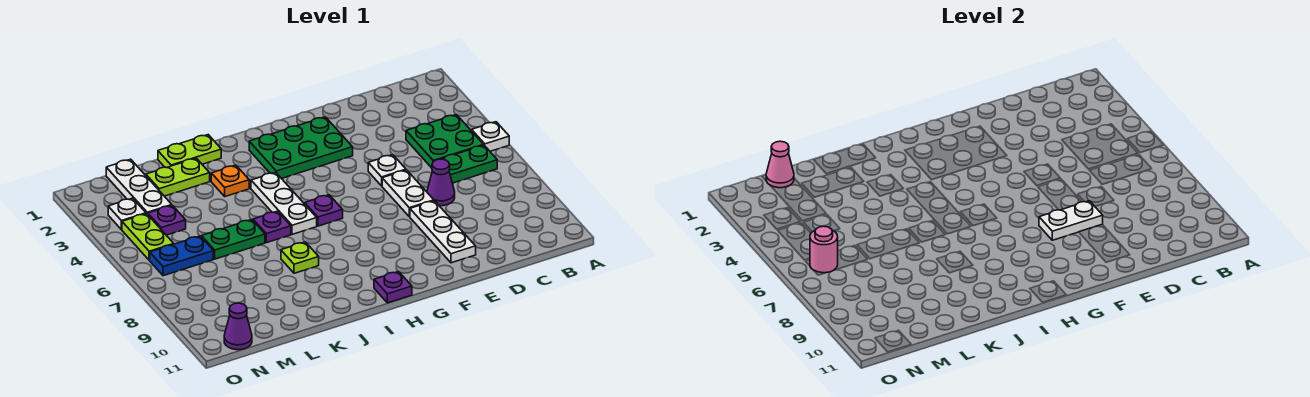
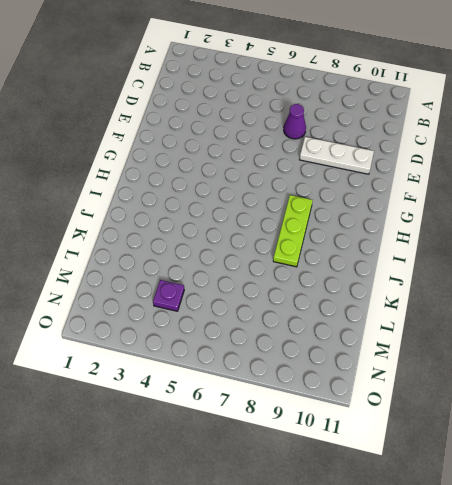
lime plate H8:J8 level 1 -> lime plate J8 level 1
none -> white plate A5 level 1
none -> green plate B4:C5 level 1
none -> green plate B6:C6 level 1

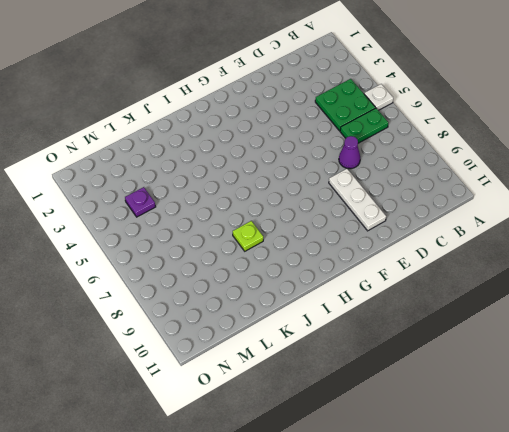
none -> white plate E5 level 1
none -> white plate E6:E7 level 1
none -> green plate F2:H3 level 1

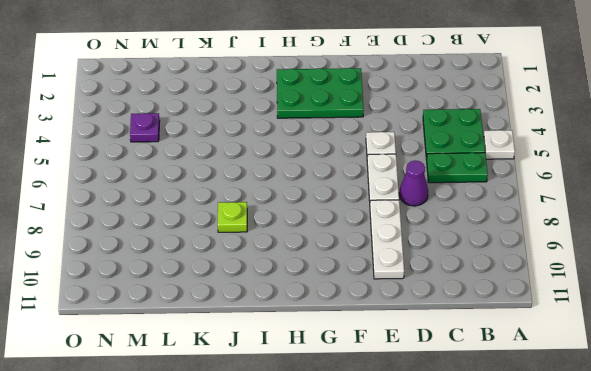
none -> purple plate H6 level 1
none -> purple plate H11 level 1
none -> white plate I4:I6 level 1

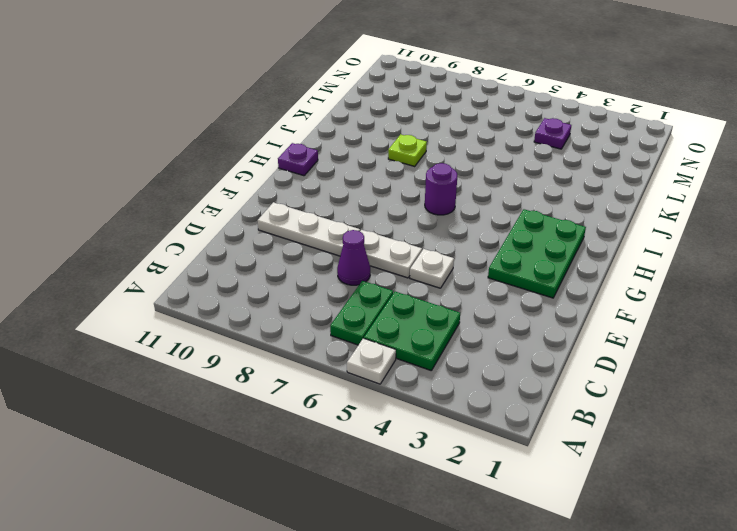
purple round brick H6 level 1 -> purple plate H6 level 1
none -> white plate I4:I6 level 1
none -> lime plate J1:K1 level 1
none -> orange plate J3 level 1

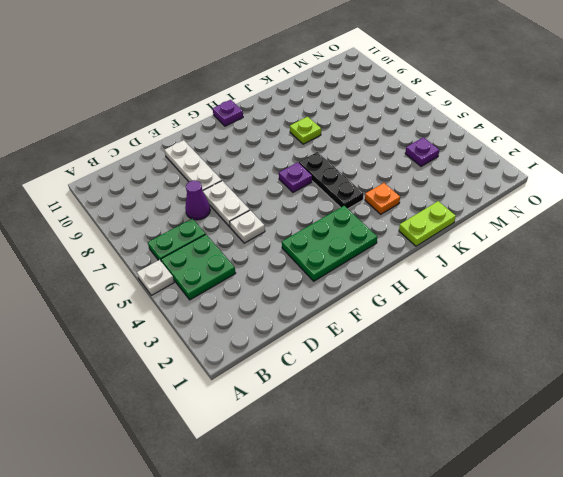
black plate I4:I6 level 1 -> white plate I4:I6 level 1
none -> purple plate J6 level 1
none -> lime plate K2:L2 level 1
none -> green plate K6:L6 level 1

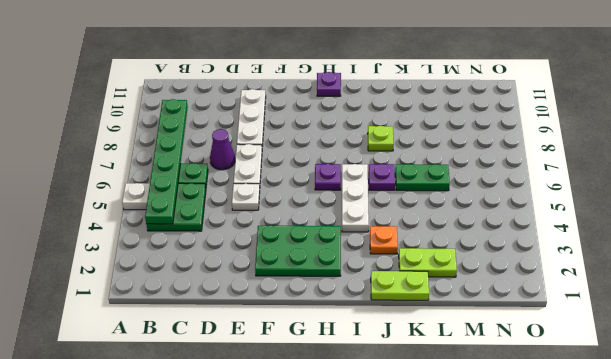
green plate B4:B9 level 2 -> none
none -> white plate M1:M3 level 1
none -> purple plate M4 level 1
none -> blue plate M6:N6 level 1

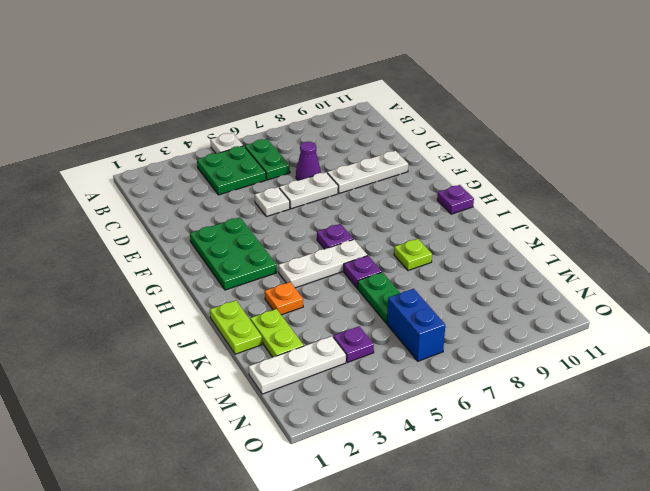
blue brick M6:N6 level 1 -> blue plate M6:N6 level 1
none -> white plate N3 level 1
none -> lime plate N4:N5 level 1
none -> purple cone N11 level 1

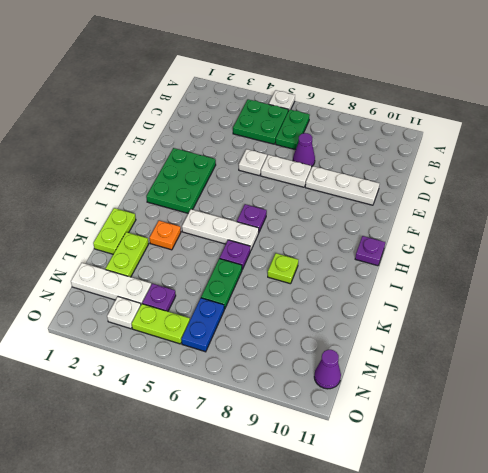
none -> white plate E8:F8 level 2
none -> pink cone M1 level 2
none -> pink round brick N6 level 2

